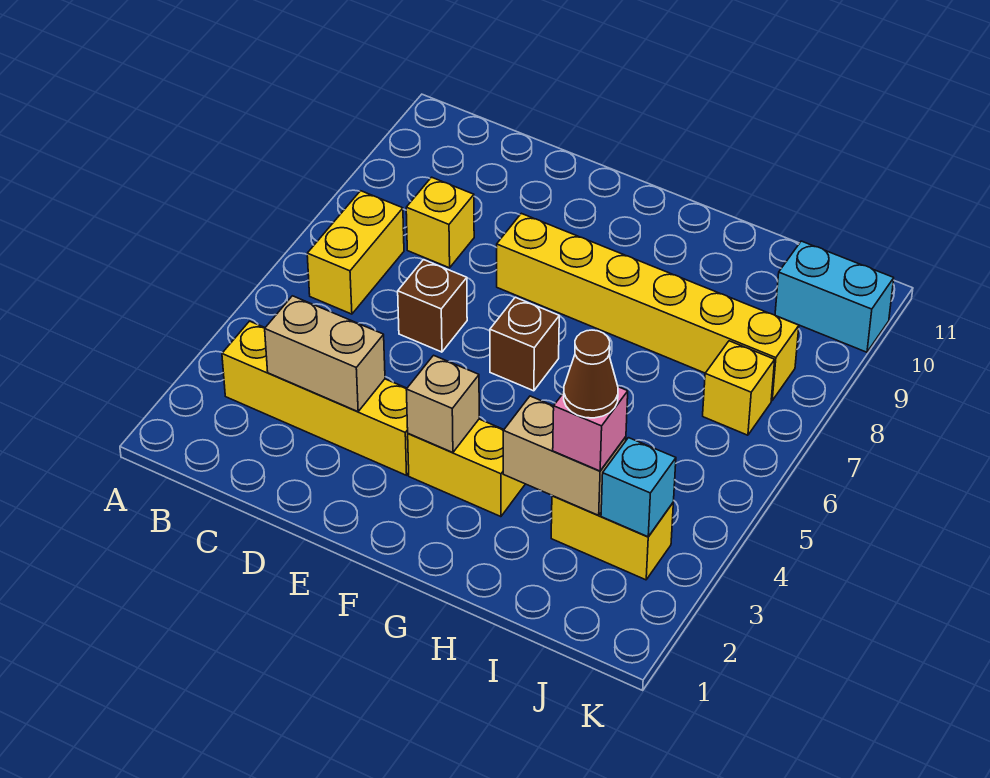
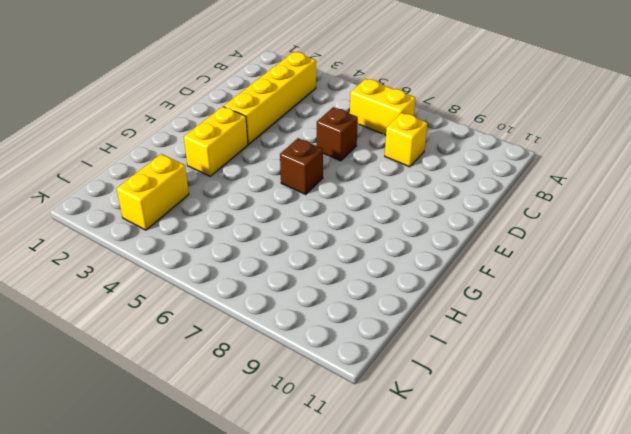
none -> yellow brick E8:J8 level 1
none -> yellow brick J7 level 1
none -> cyan brick J10:K10 level 1

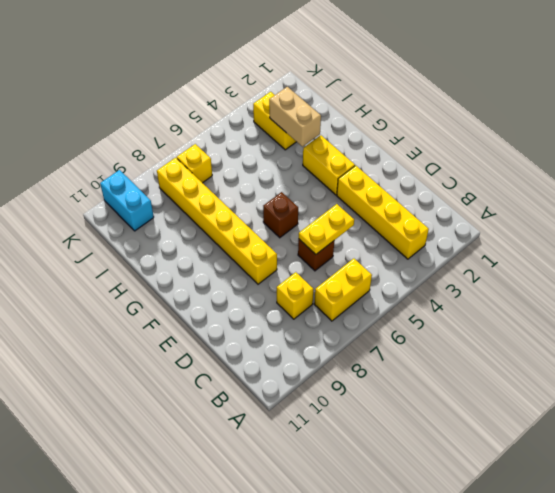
yellow plate D5:D6 level 2 -> none
none -> tan brick C3:D3 level 2
none -> tan brick F3 level 2
none -> cyan brick J3 level 2

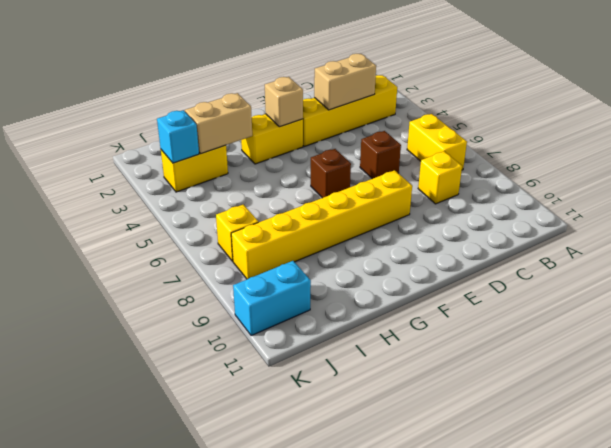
none -> pink brick I3 level 3
none -> brown cone I3 level 4

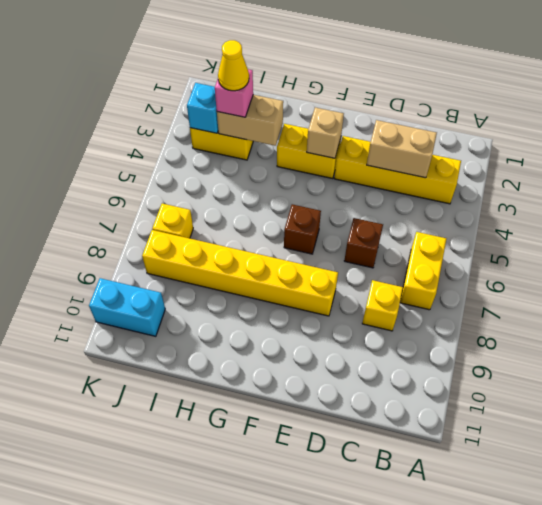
yellow cone I3 level 4 -> brown cone I3 level 4

